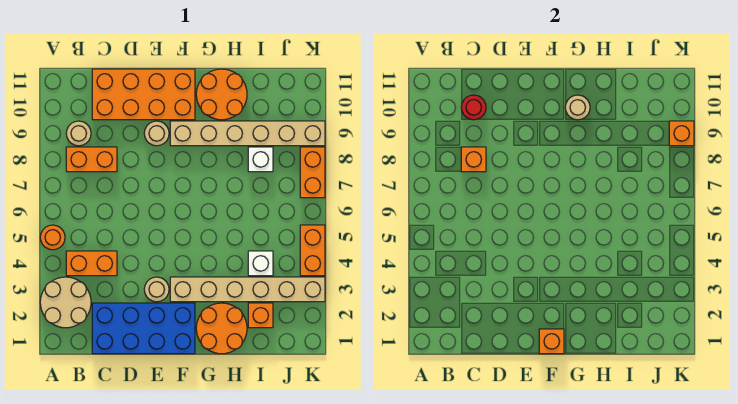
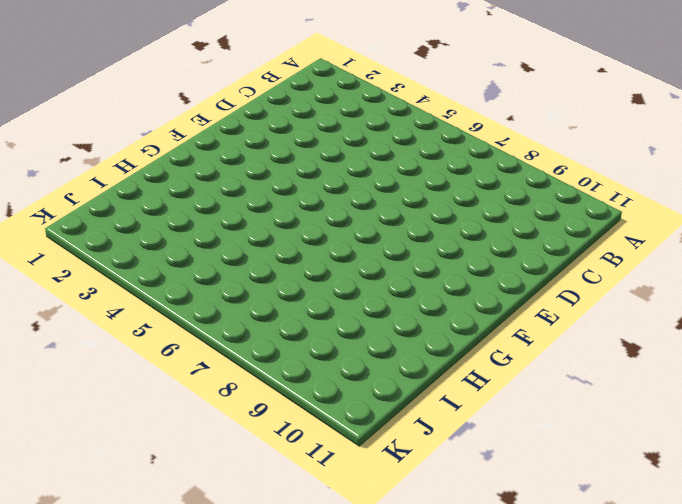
none -> tan round brick A2:B3 level 1
none -> orange round brick A5 level 1
none -> orange brick B4:C4 level 1

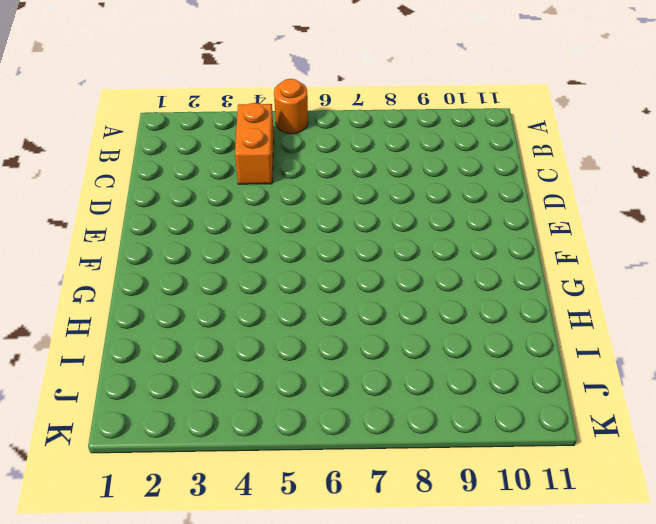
none -> tan round brick A2:B3 level 1
none -> orange brick B8:C8 level 1
none -> tan round brick B9 level 1

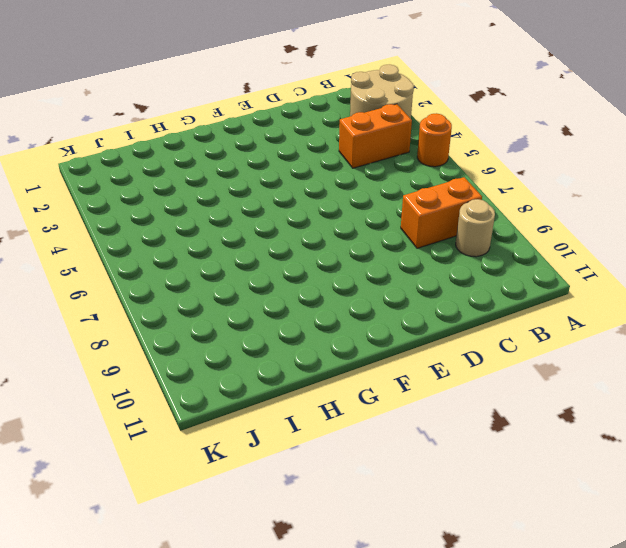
none -> blue brick C1:F2 level 1
none -> orange brick C10:F11 level 1
none -> tan round brick E3 level 1

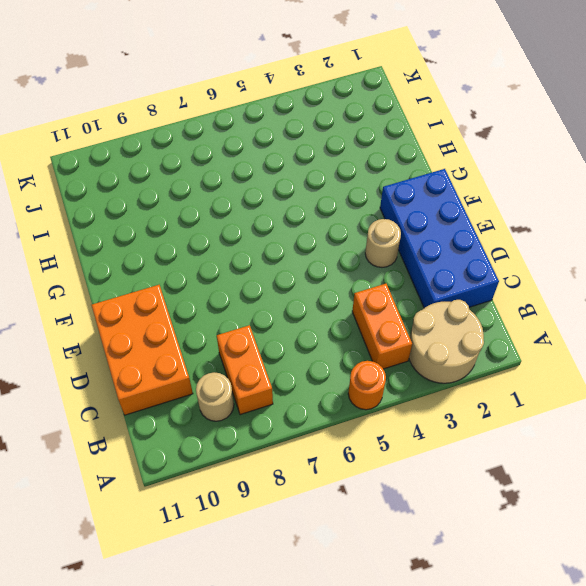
orange brick C10:E11 level 1 -> orange brick C10:F11 level 1
none -> tan round brick E9 level 1
none -> tan brick F3:K3 level 1
none -> tan brick F9:K9 level 1

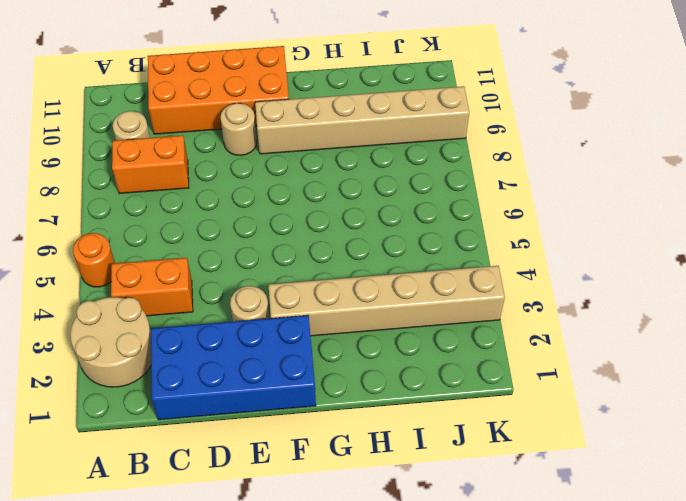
none -> orange round brick G1:H2 level 1
none -> orange round brick G10:H11 level 1
none -> orange brick I2 level 1

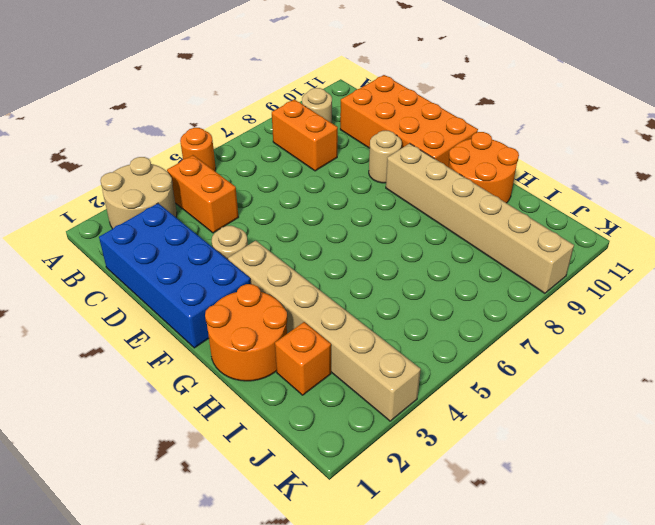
none -> white brick I4 level 1
none -> white brick I8 level 1
none -> orange brick K4:K5 level 1

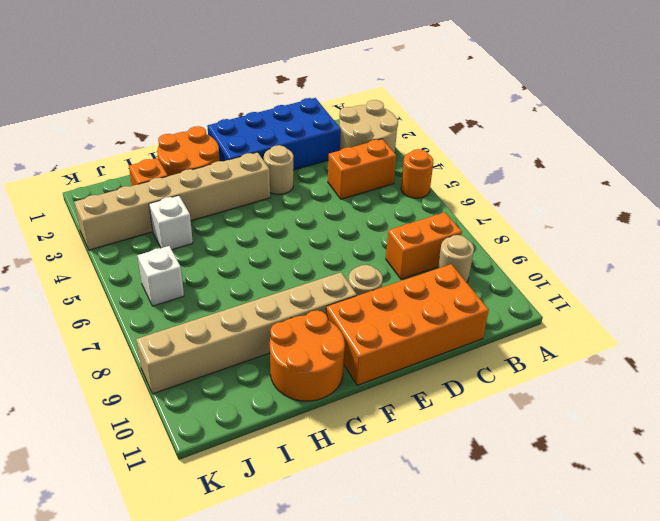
white brick J6 level 1 -> white brick I8 level 1
none -> orange brick K4:K5 level 1
none -> orange brick K7:K8 level 1
none -> orange brick C8 level 2

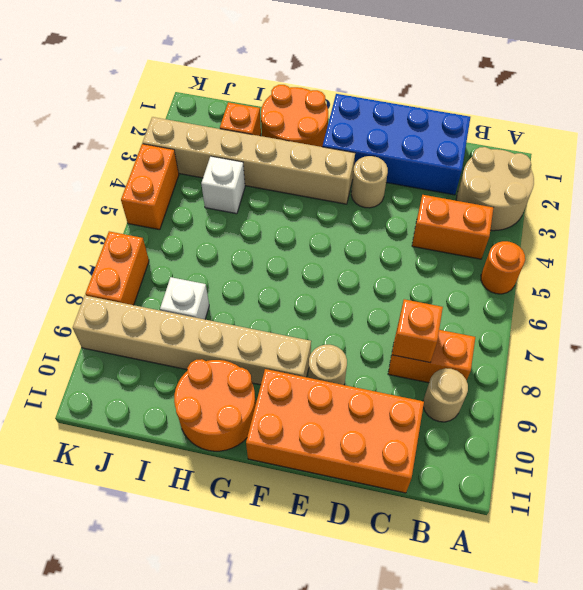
none -> red round brick C10 level 2
none -> orange brick F1 level 2
none -> tan round brick G10 level 2

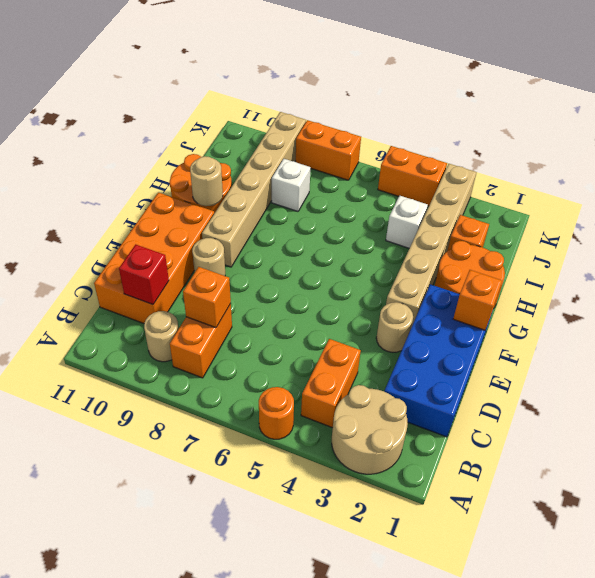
red brick C10 level 2 -> red round brick C10 level 2
none -> orange brick K9 level 2

